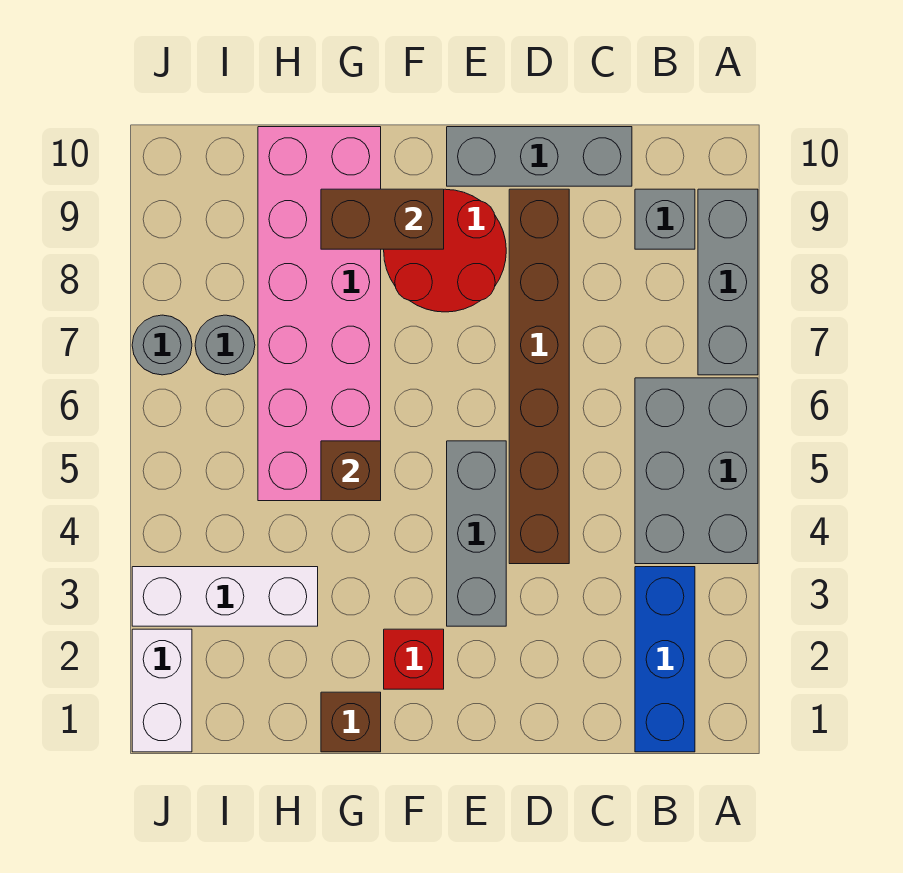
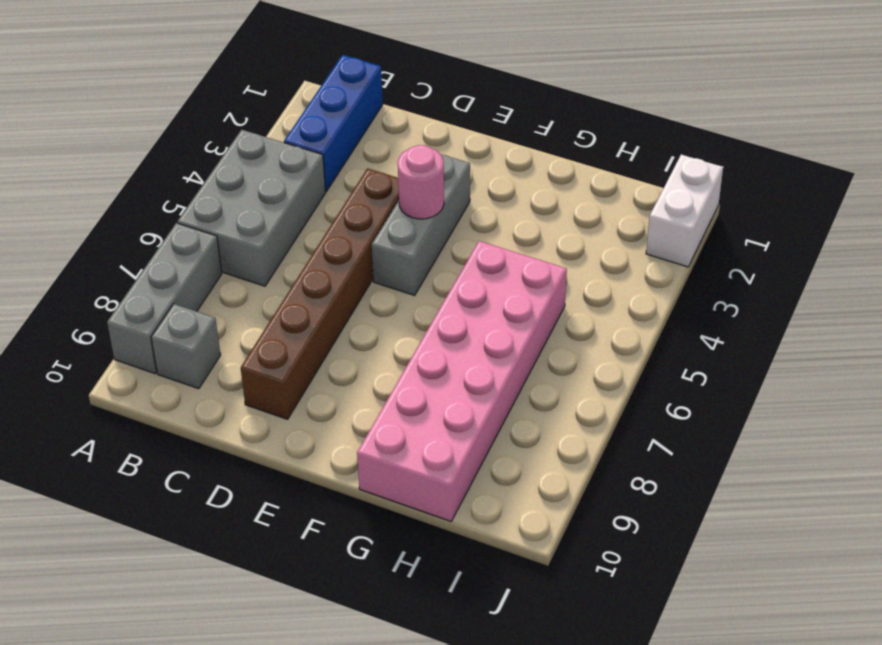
pink round brick E4 level 2 -> none
none -> grey brick C10:E10 level 1
none -> red round brick E8:F9 level 1
none -> red brick F2 level 1

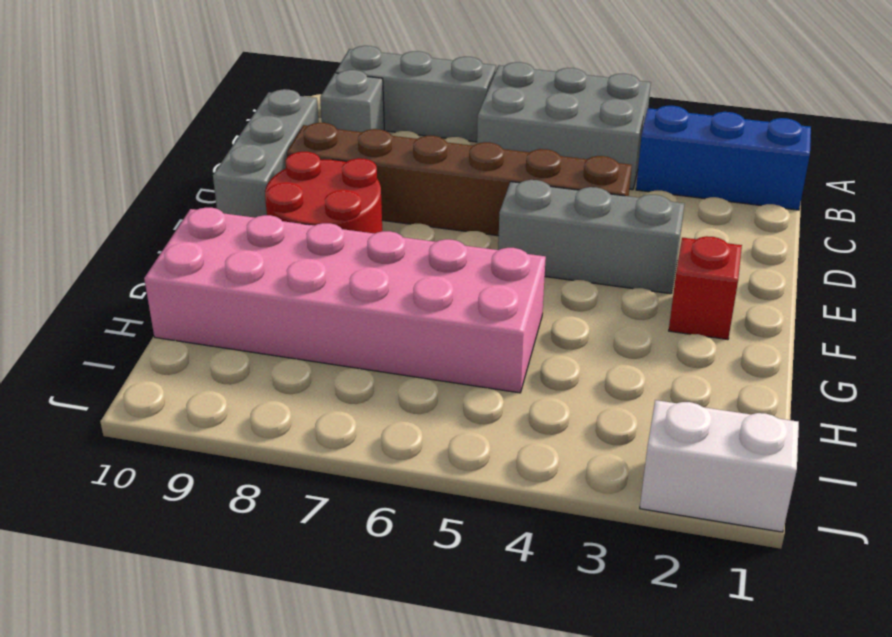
none -> brown brick G1 level 1
none -> white brick H3:J3 level 1
none -> grey round brick I7 level 1

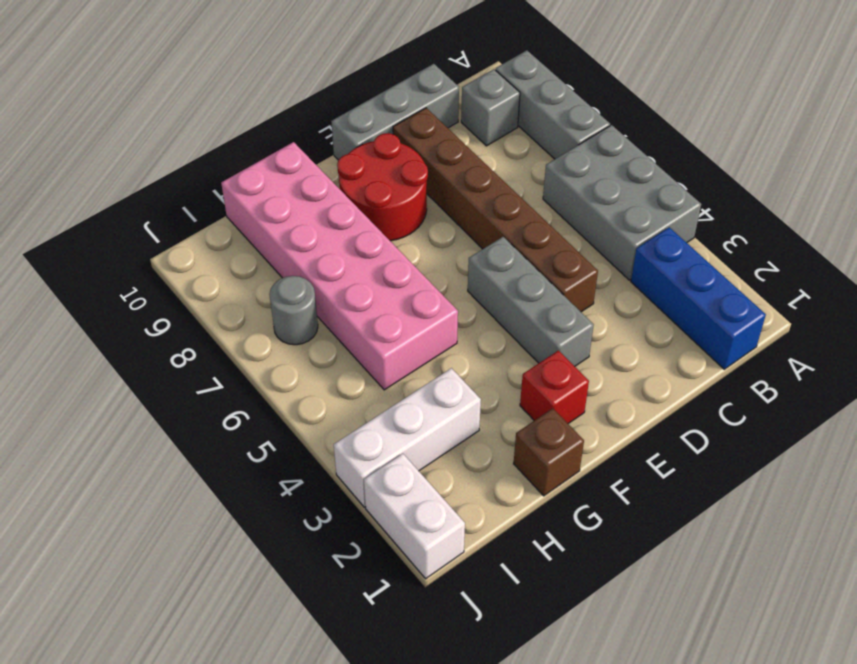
none -> grey round brick J7 level 1
none -> brown brick F9:G9 level 2
none -> brown brick G5 level 2

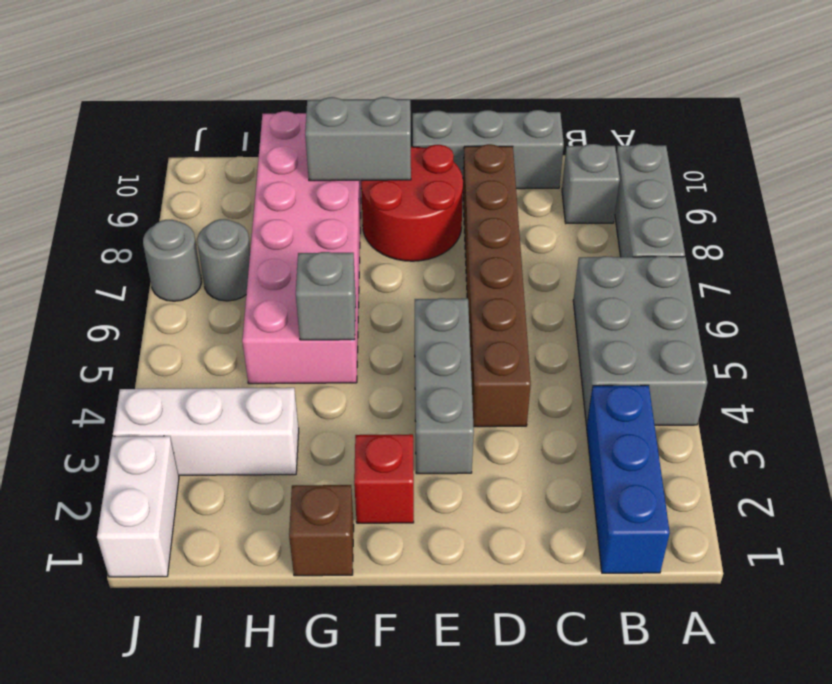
grey brick F9:G9 level 2 -> brown brick F9:G9 level 2
grey brick G5 level 2 -> brown brick G5 level 2

